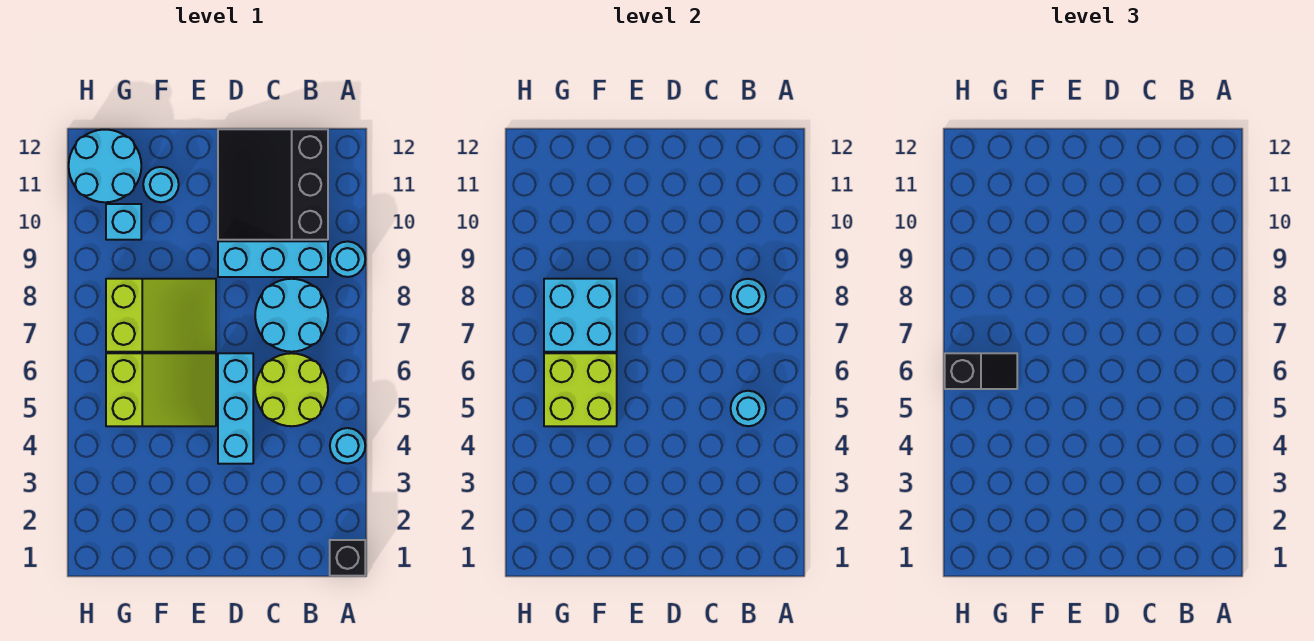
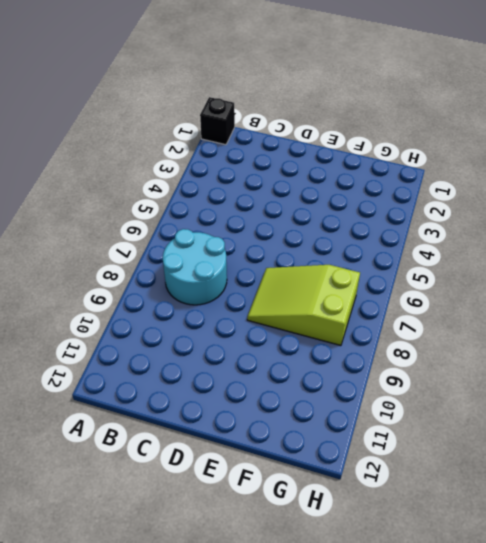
none -> cyan round brick A4 level 1
none -> cyan round brick A9 level 1
none -> lime round brick B5:C6 level 1

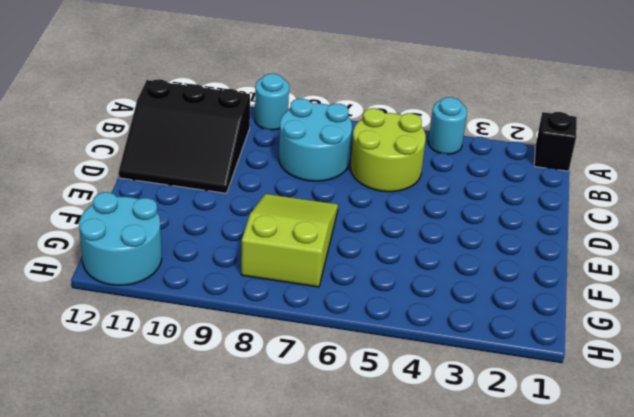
none -> cyan brick B9:D9 level 1
none -> cyan brick D4:D6 level 1
none -> lime slope E5:G6 level 1 top G

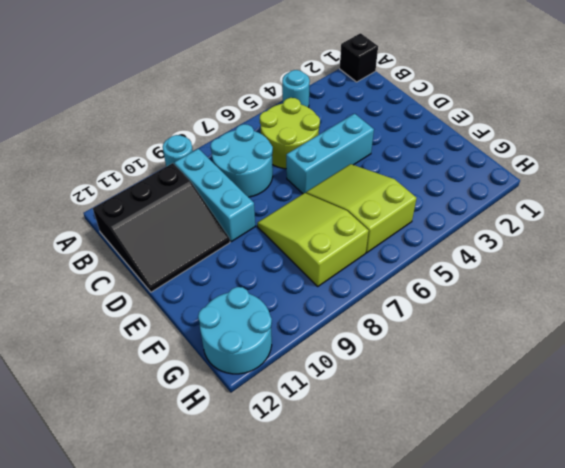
none -> cyan round brick F11 level 1
none -> cyan brick G10 level 1
none -> cyan round brick B5 level 2

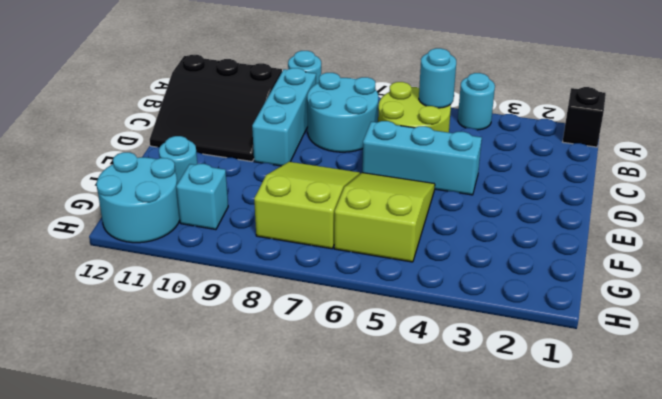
none -> cyan round brick B8 level 2
none -> lime brick F5:G6 level 2
none -> cyan brick F7:G8 level 2

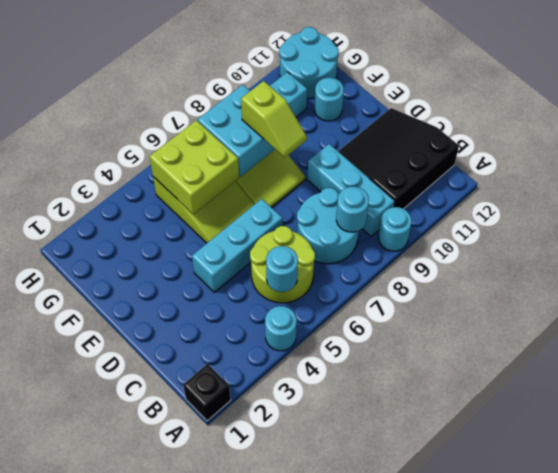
lime slope E8:F8 level 3 top F -> none
none -> black slope G6:H6 level 3 top H

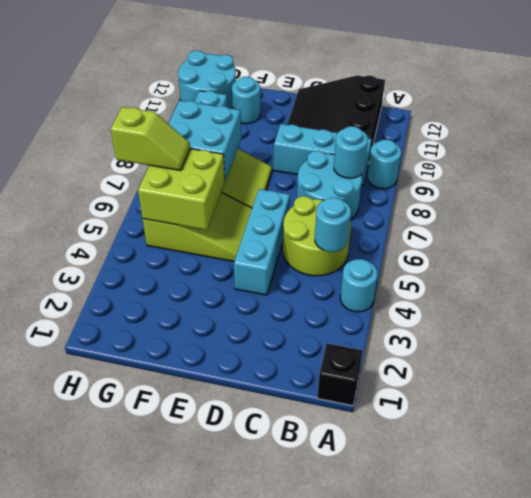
lime slope G6:H6 level 3 top H -> black slope G6:H6 level 3 top H

